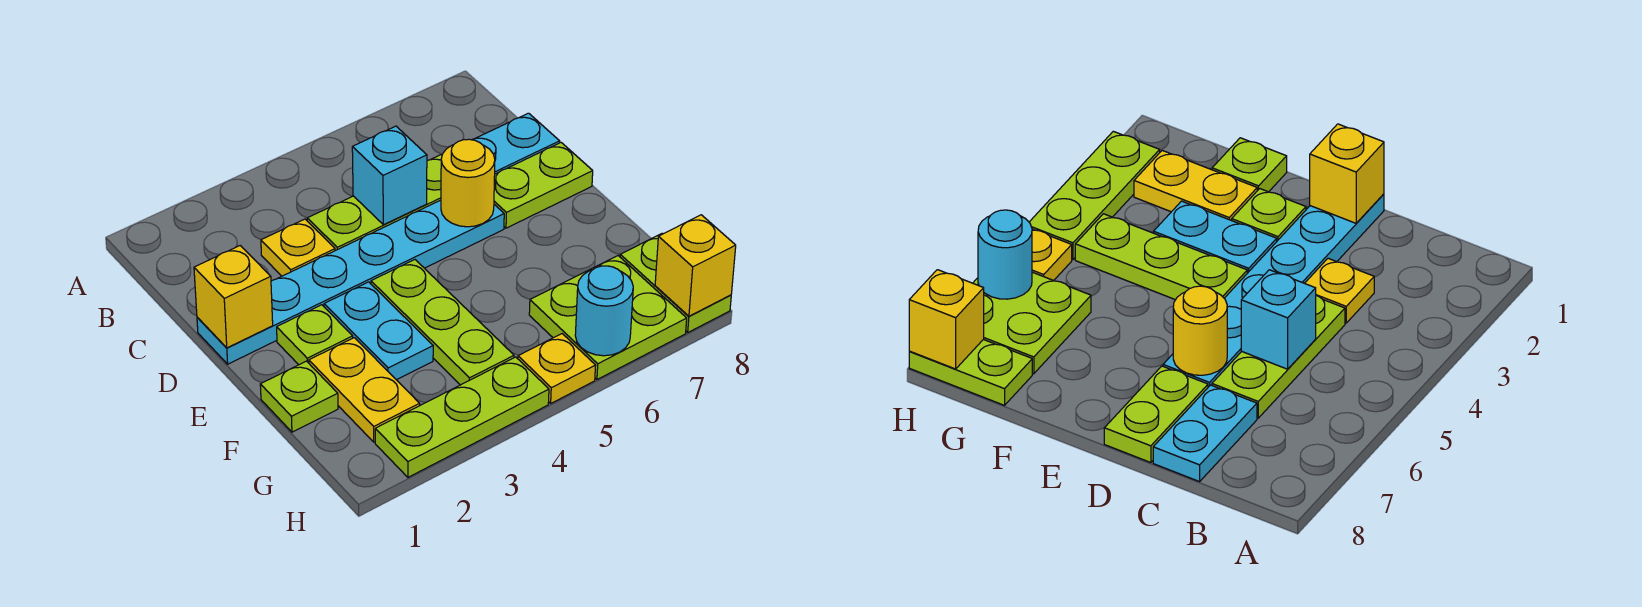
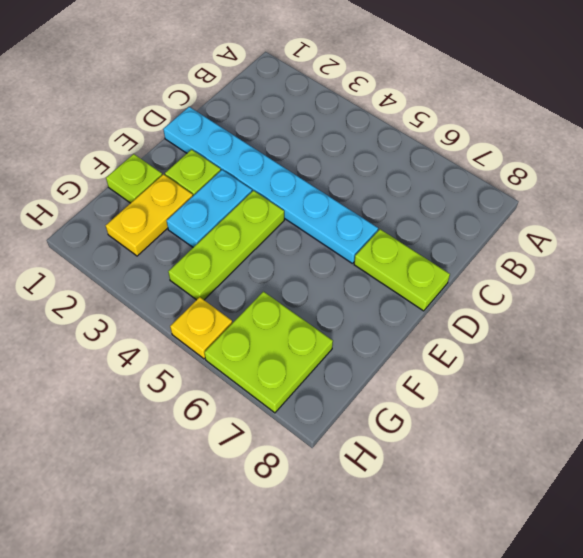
none -> yellow plate C3 level 1
none -> lime plate C4:C6 level 1
none -> cyan plate C7:C8 level 1

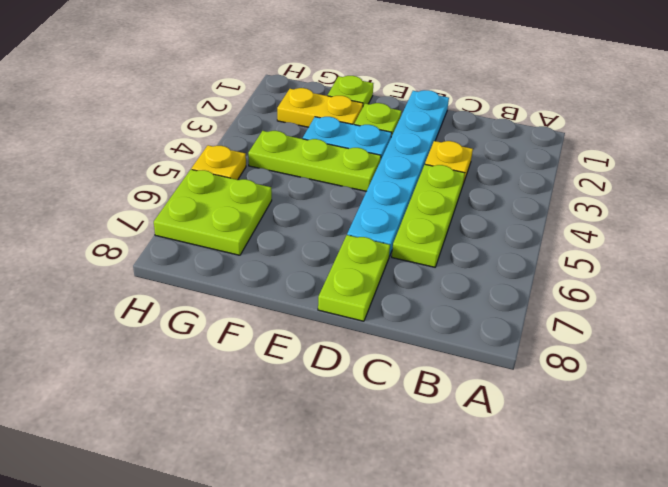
none -> cyan plate C7:C8 level 1
none -> lime plate G8:H8 level 1
none -> lime plate H2:H4 level 1

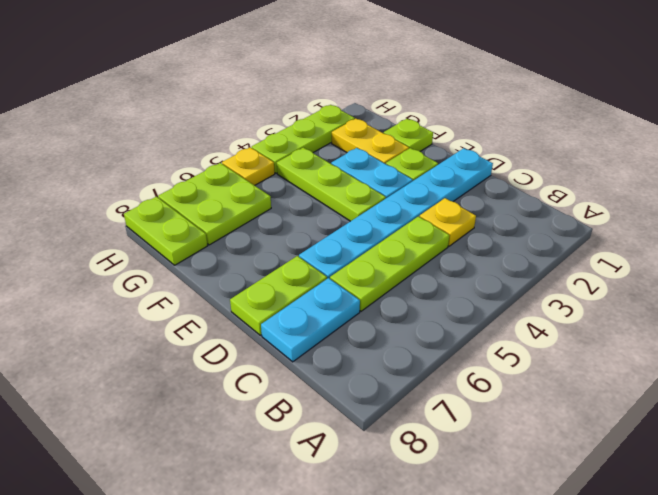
none -> cyan brick C5 level 2
none -> yellow brick D1 level 2
none -> yellow round brick D6 level 2

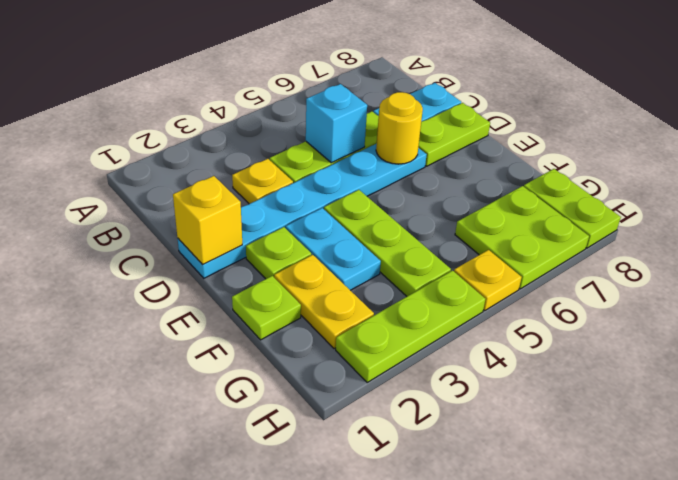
none -> cyan round brick H6 level 2
none -> yellow brick H8 level 2

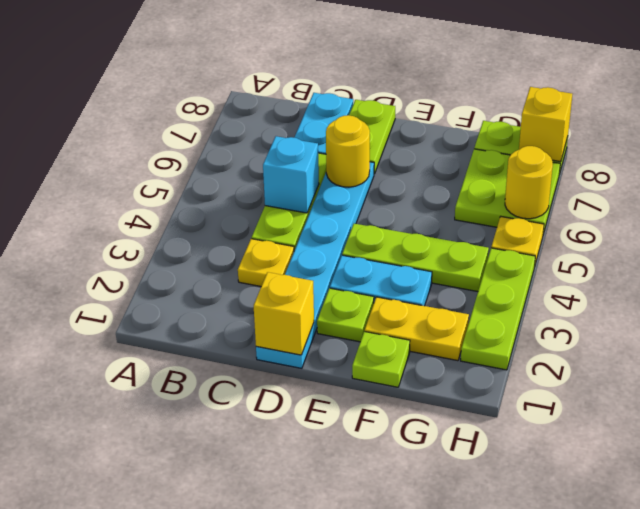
yellow round brick H6 level 2 -> cyan round brick H6 level 2

